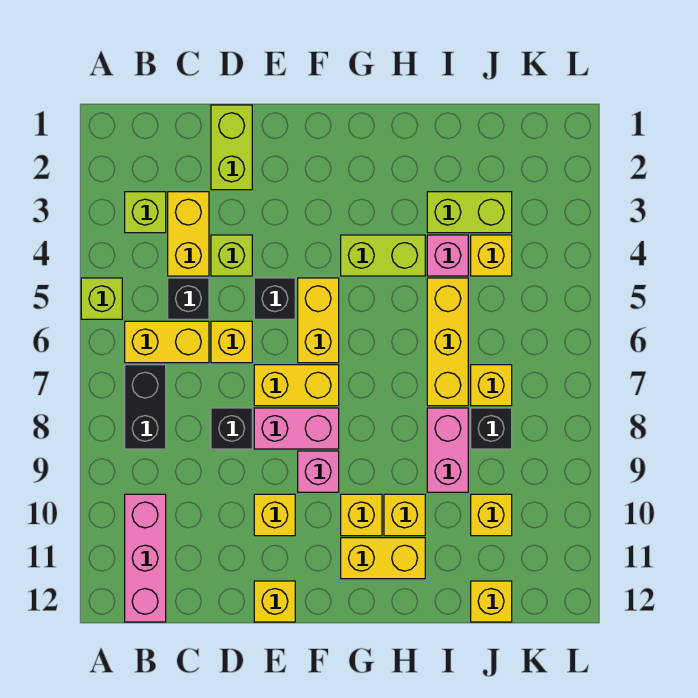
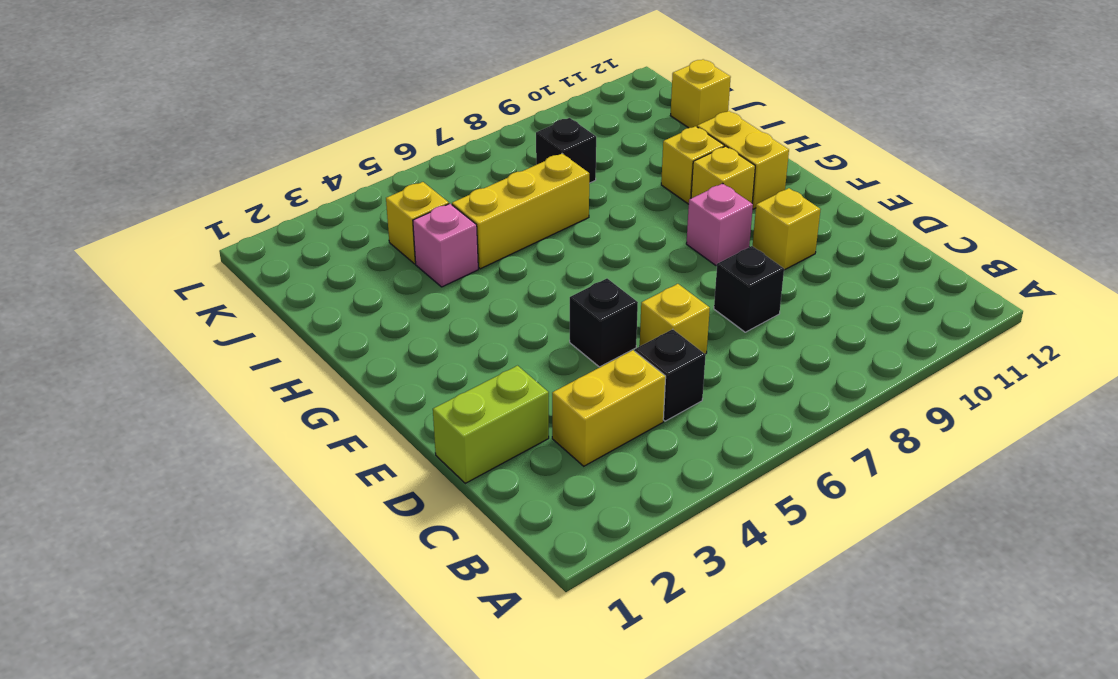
none -> lime brick A5 level 1
none -> lime brick B3 level 1
none -> yellow brick B6:C6 level 1
none -> black brick B7:B8 level 1

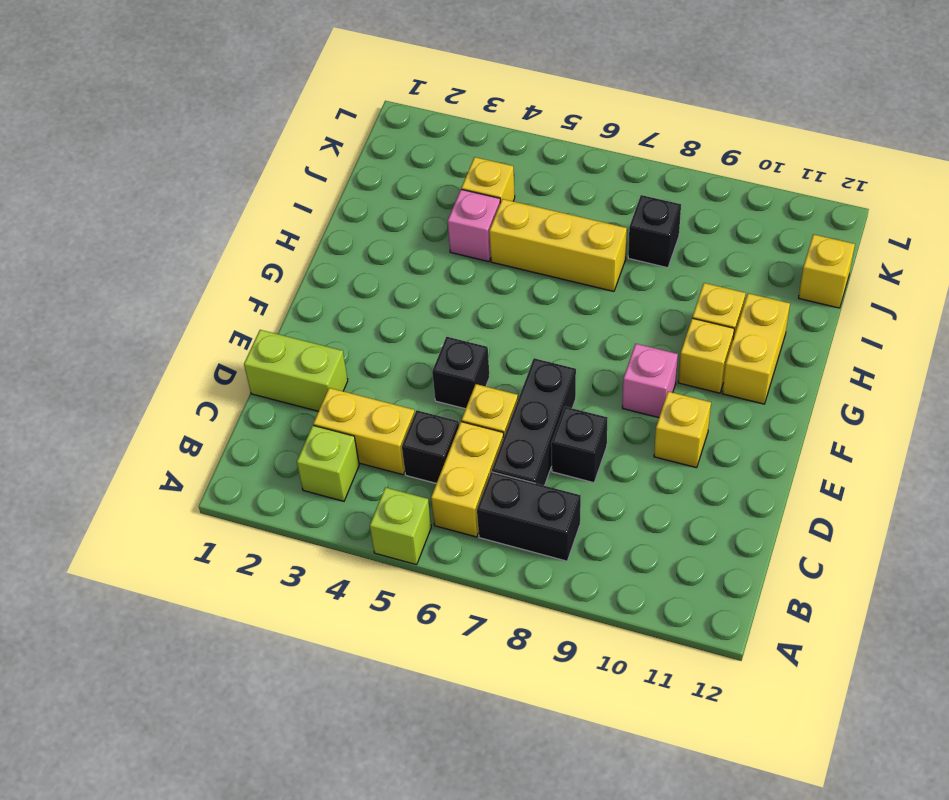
black brick C7:E7 level 1 -> yellow brick E7:F7 level 1
none -> pink brick B10:B12 level 1
none -> lime brick D4 level 1
none -> pink brick E8:F8 level 1
none -> yellow brick E12 level 1

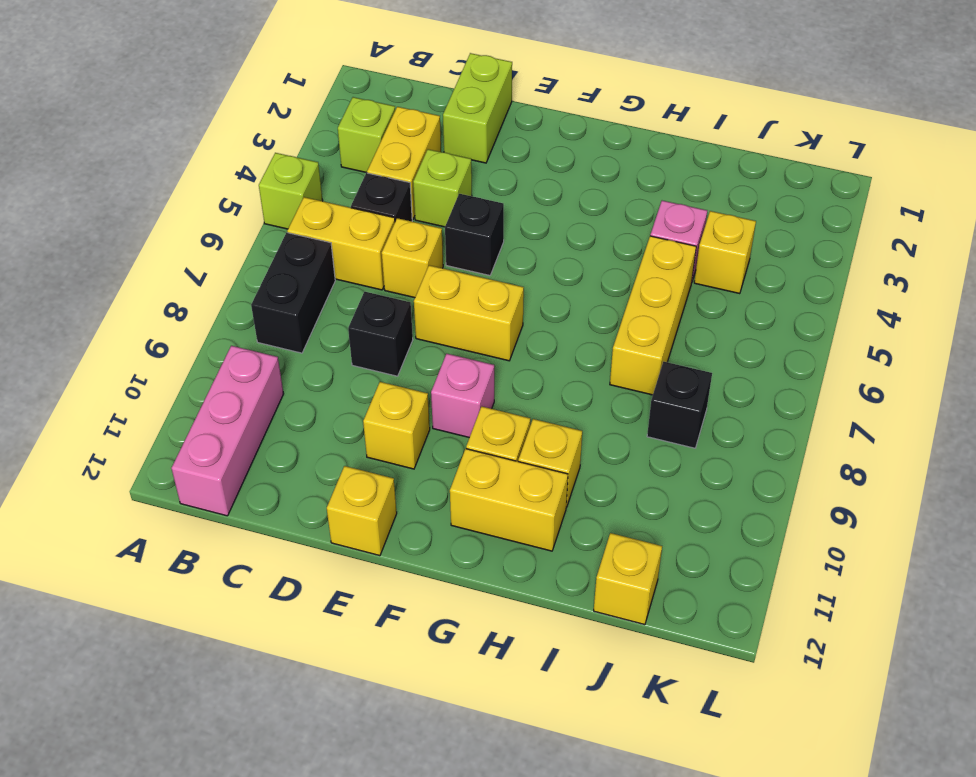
none -> pink brick E8:F8 level 1
none -> yellow brick F5:F6 level 1
none -> lime brick G4:H4 level 1
none -> lime brick I3:J3 level 1

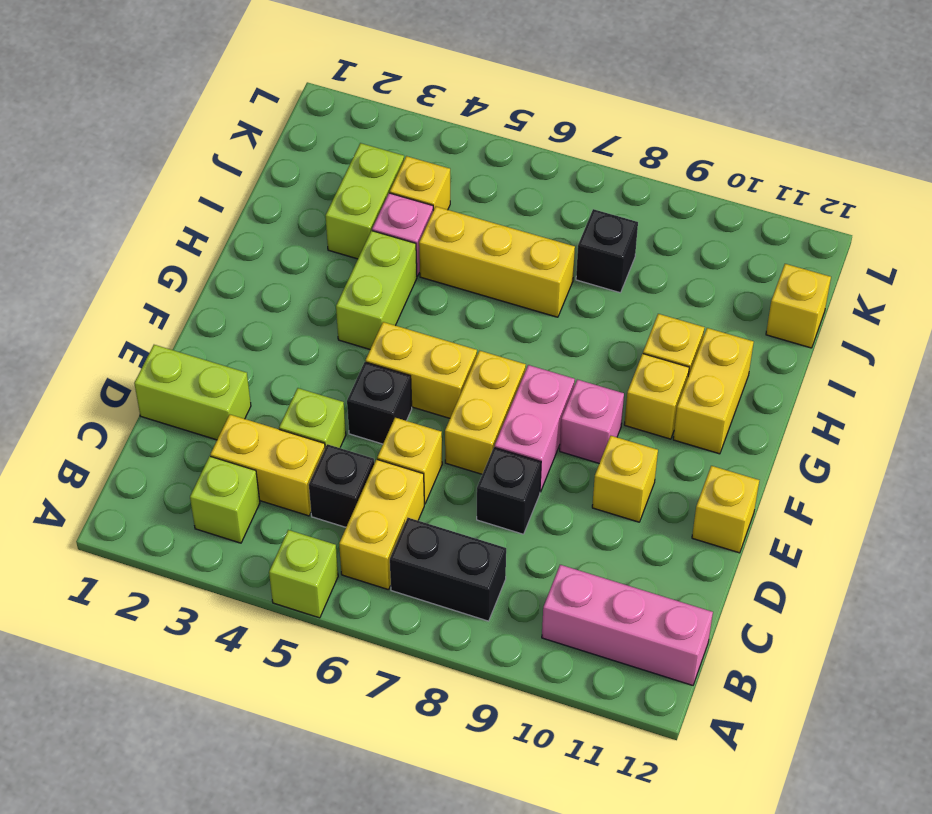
none -> pink brick I8:I9 level 1
none -> yellow brick J7 level 1
none -> yellow brick J10 level 1

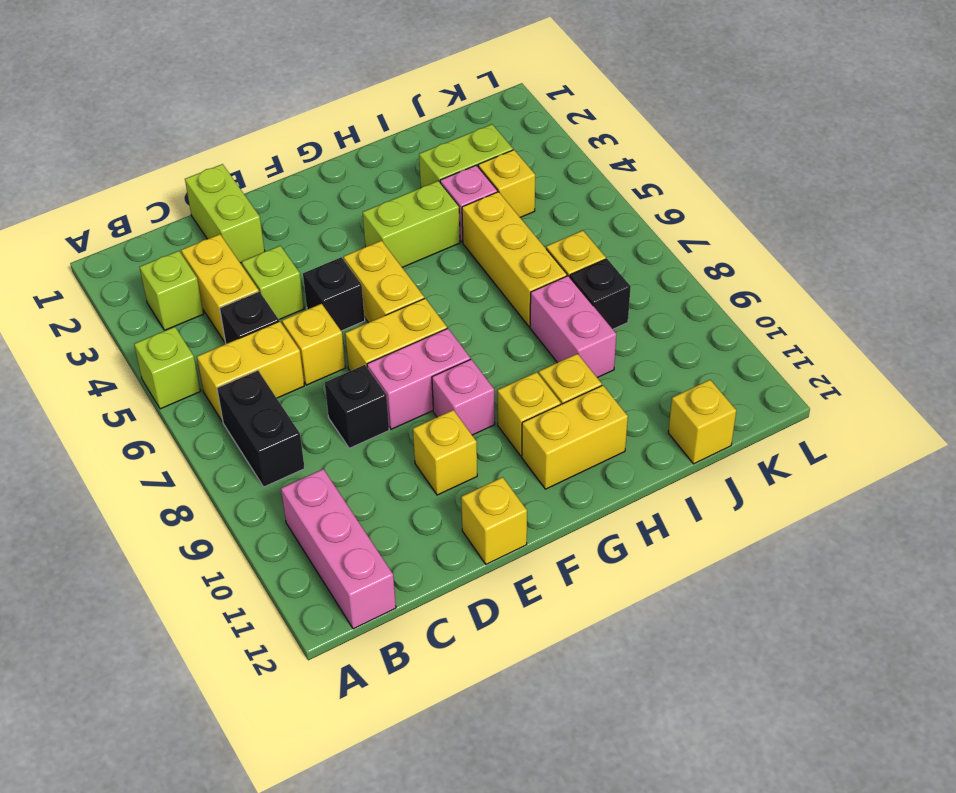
none -> yellow brick J10 level 1

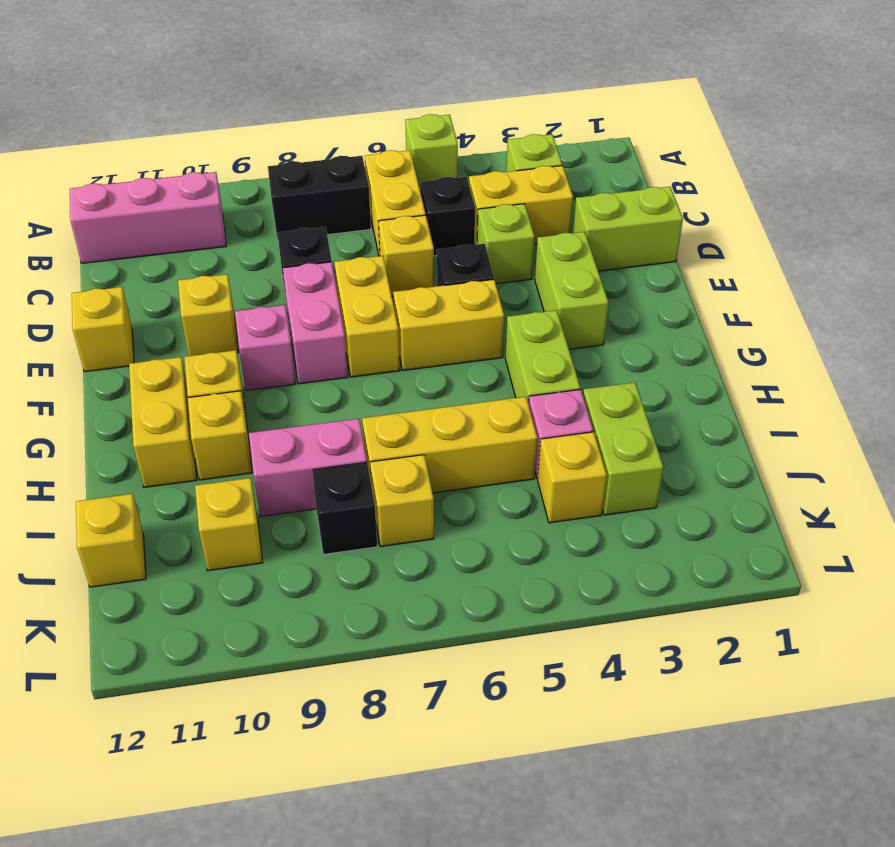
lime brick E3:F3 level 1 -> none

